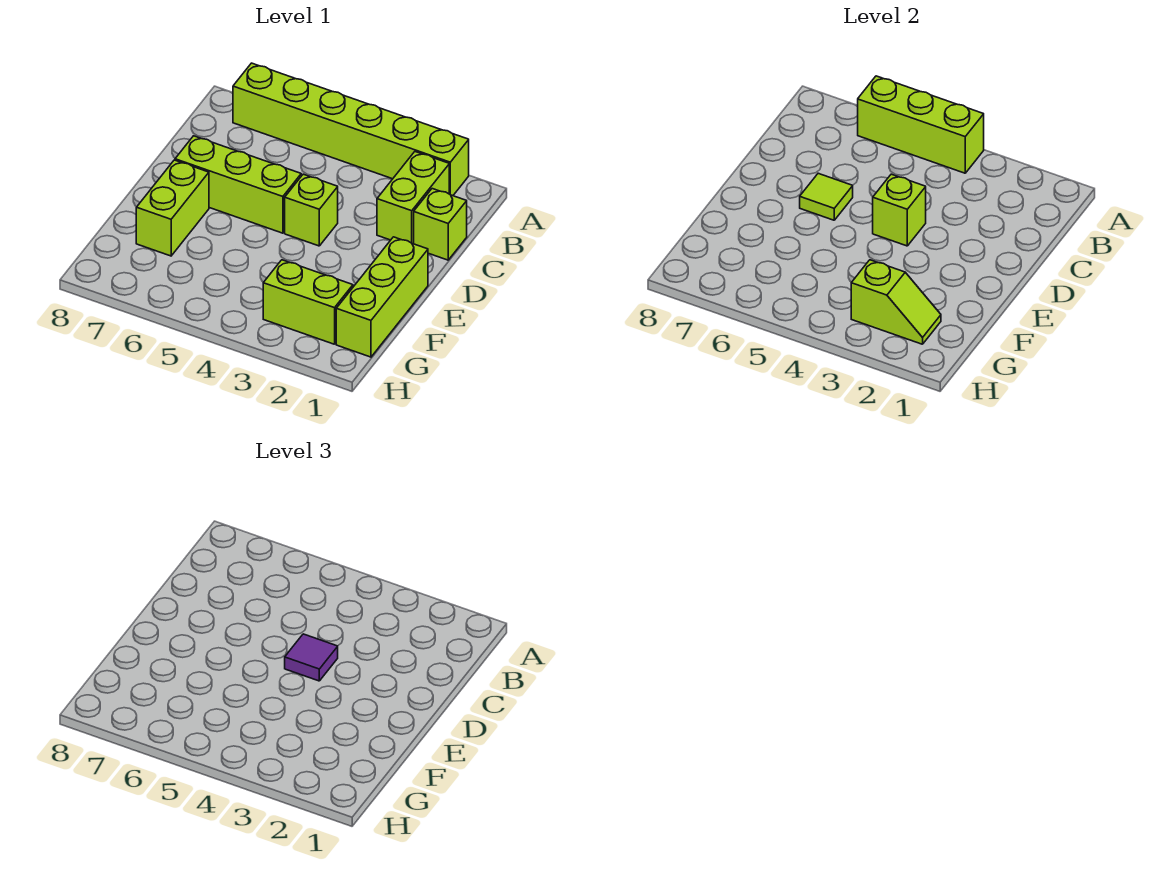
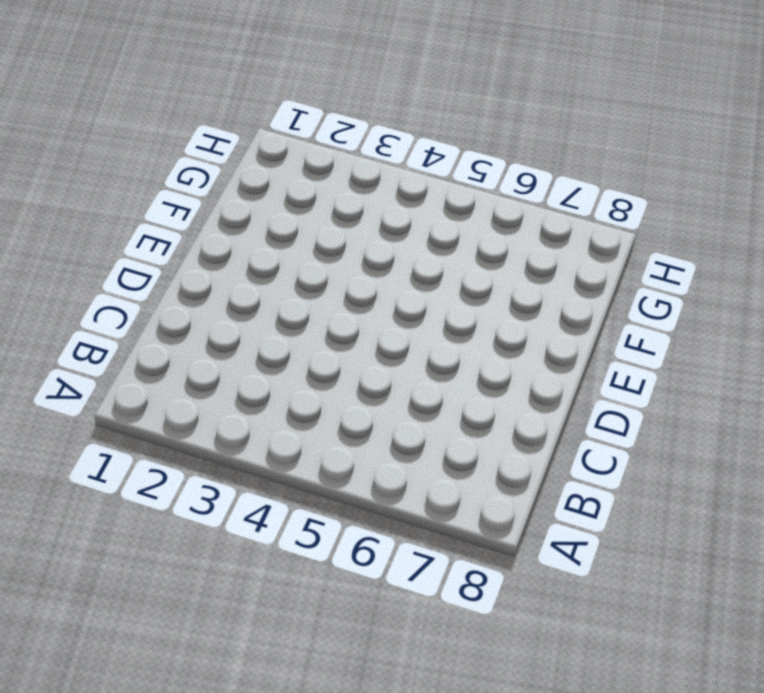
none -> lime brick A2:A7 level 1
none -> lime brick B2:C2 level 1
none -> lime brick C1 level 1

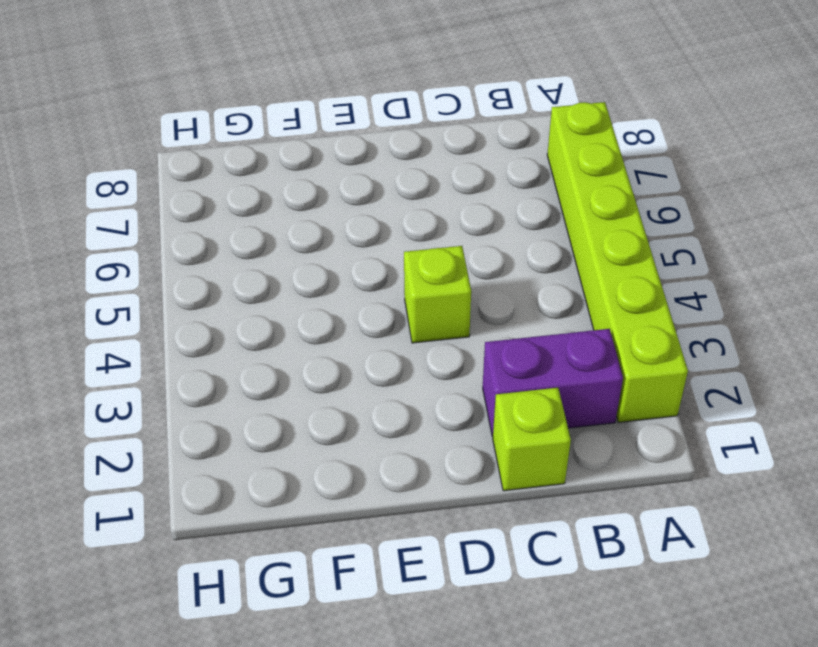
purple brick B2:C2 level 1 -> lime brick B2:C2 level 1
none -> lime brick D5:D7 level 1
none -> lime brick E1:G1 level 1
none -> lime brick E7:F7 level 1

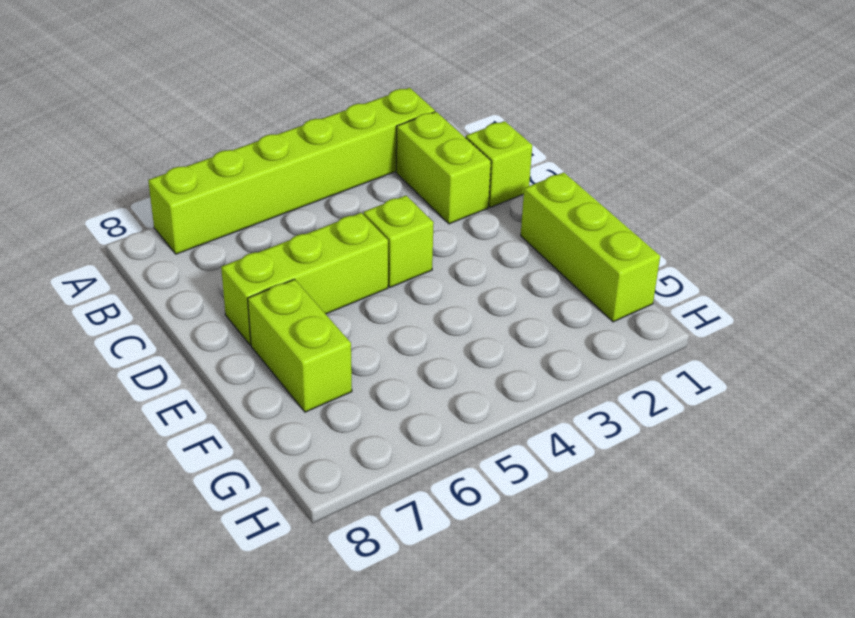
none -> lime brick G2:G3 level 1
none -> lime brick A4:A6 level 2
none -> lime brick D4 level 2

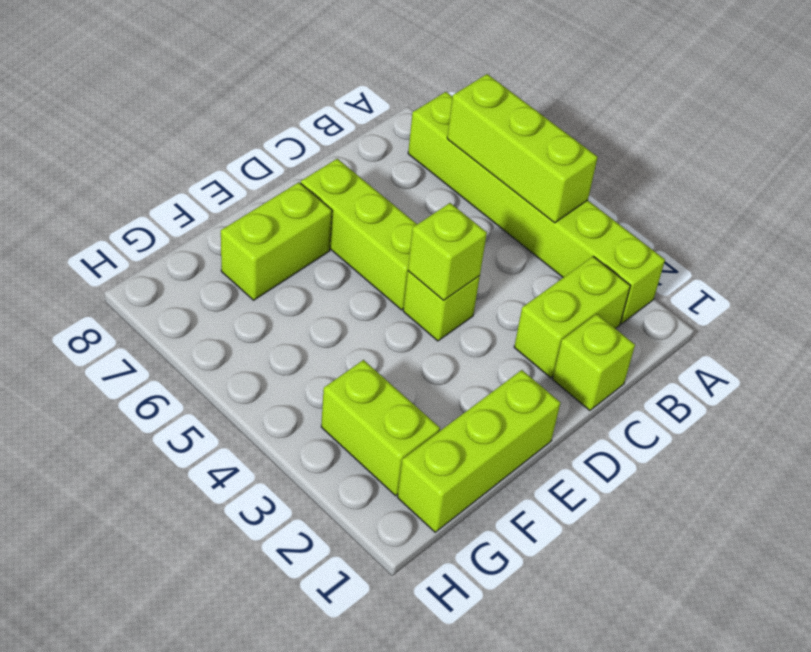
none -> lime tile D6 level 2
none -> lime slope G2:G3 level 2 top 3
none -> purple tile D4 level 3

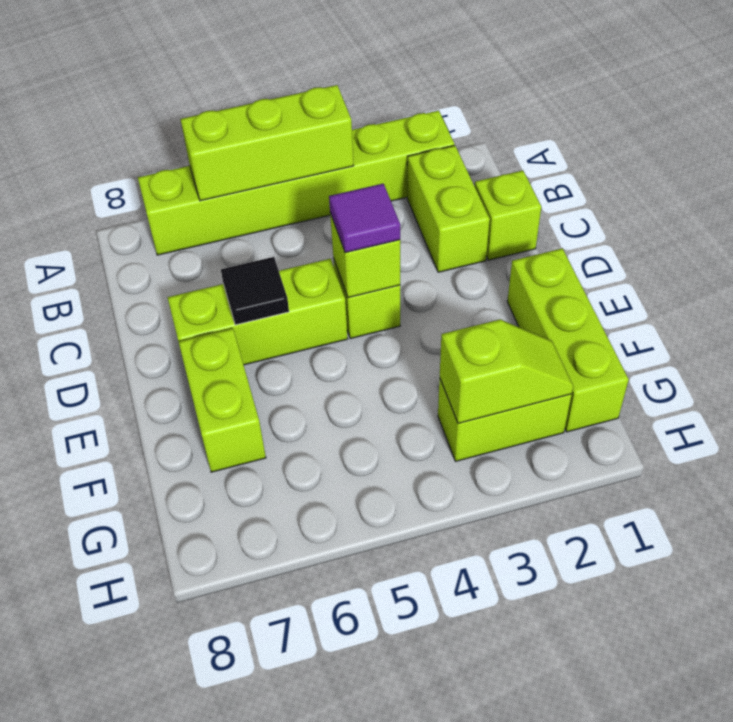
black tile D6 level 2 -> lime tile D6 level 2

